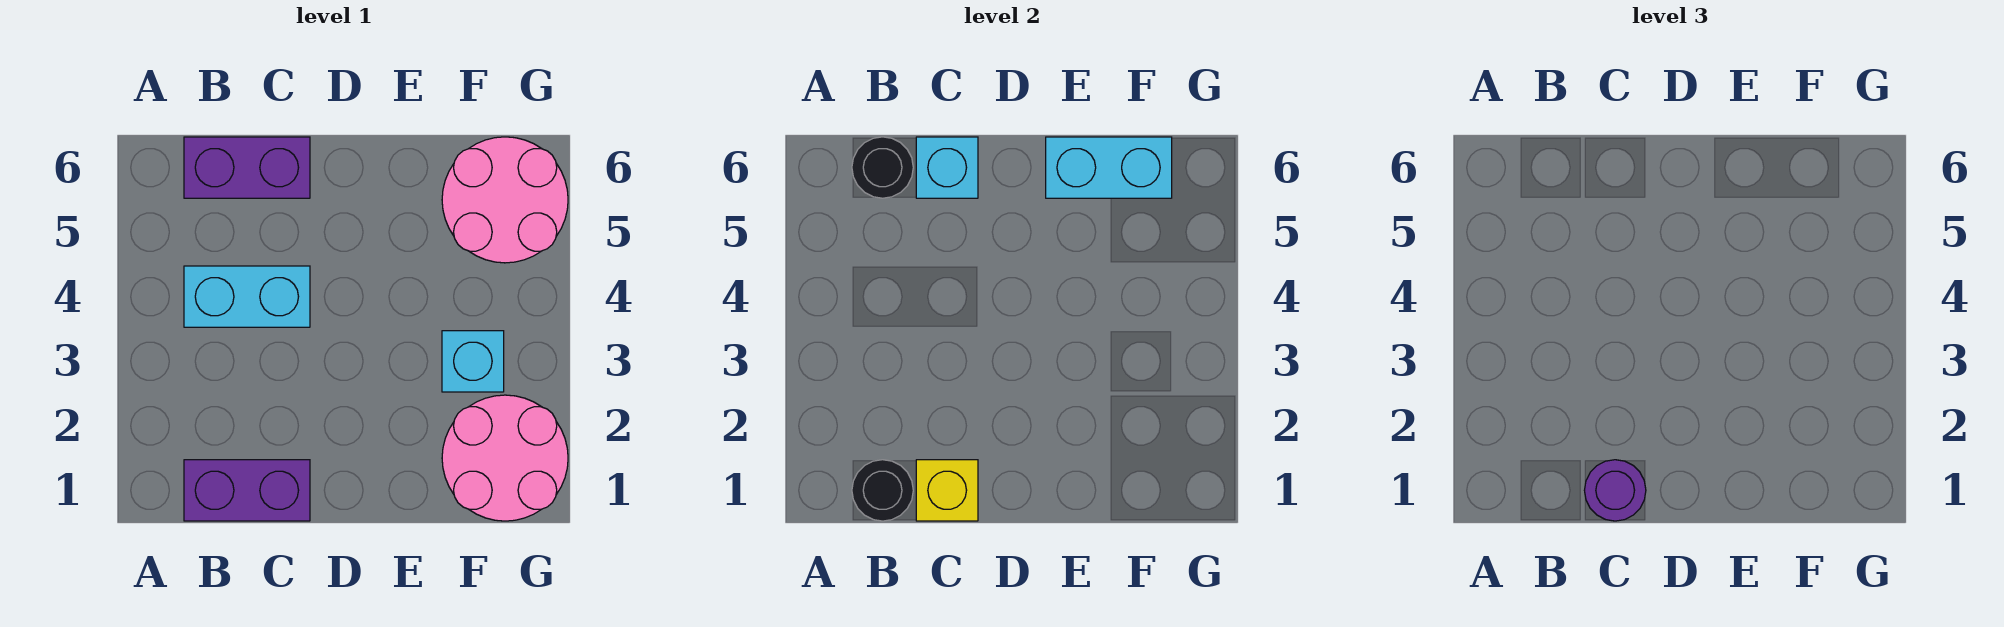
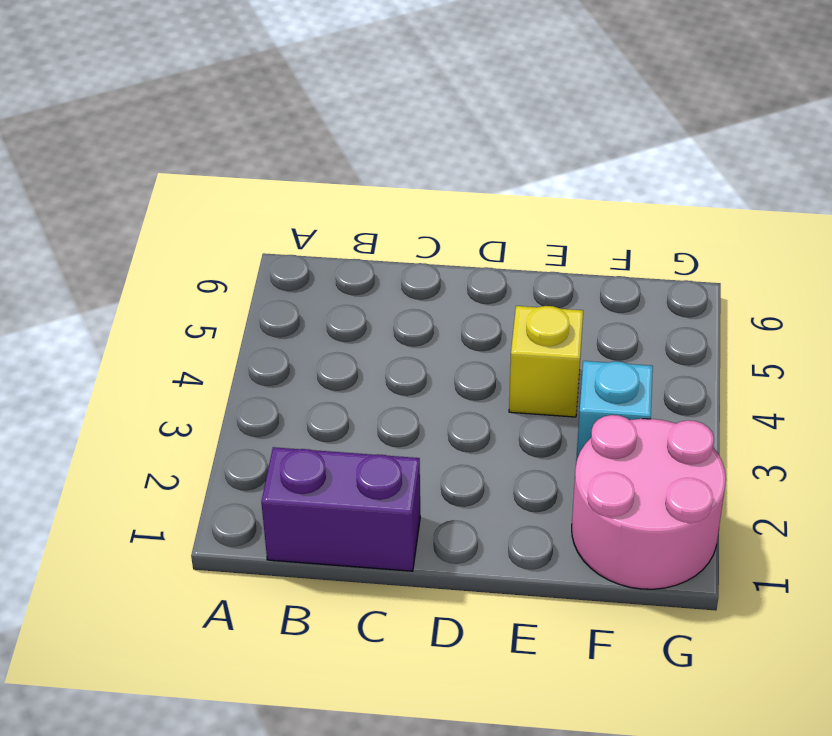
yellow brick E4 level 1 -> yellow brick C1 level 2
none -> cyan brick B4:C4 level 1
none -> purple brick B6:C6 level 1
none -> pink round brick F5:G6 level 1

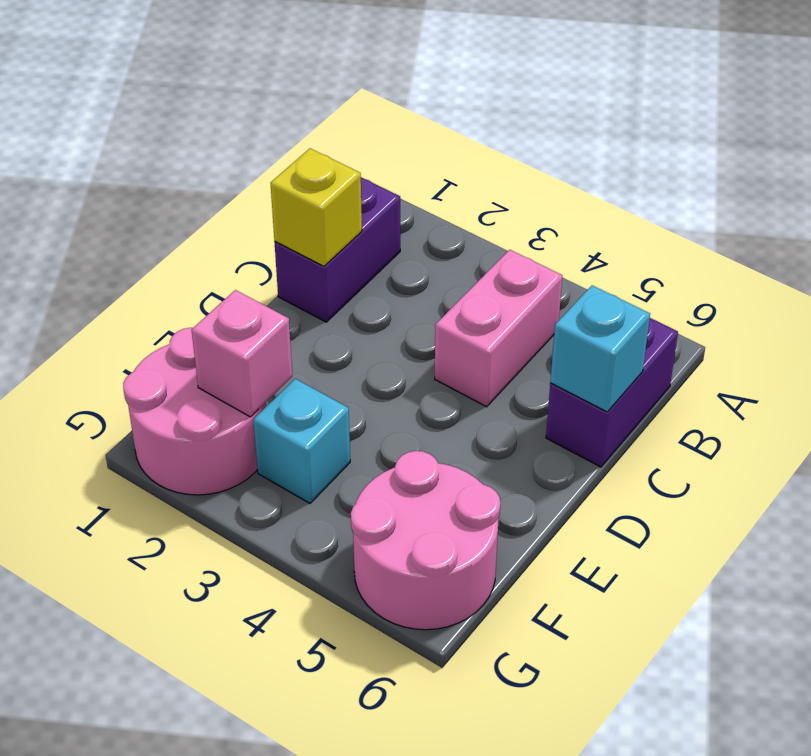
pink brick B4:C4 level 1 -> cyan brick B4:C4 level 1
pink brick F2 level 2 -> none
none -> black round brick B1 level 2
none -> black round brick B6 level 2
none -> cyan brick E6:F6 level 2

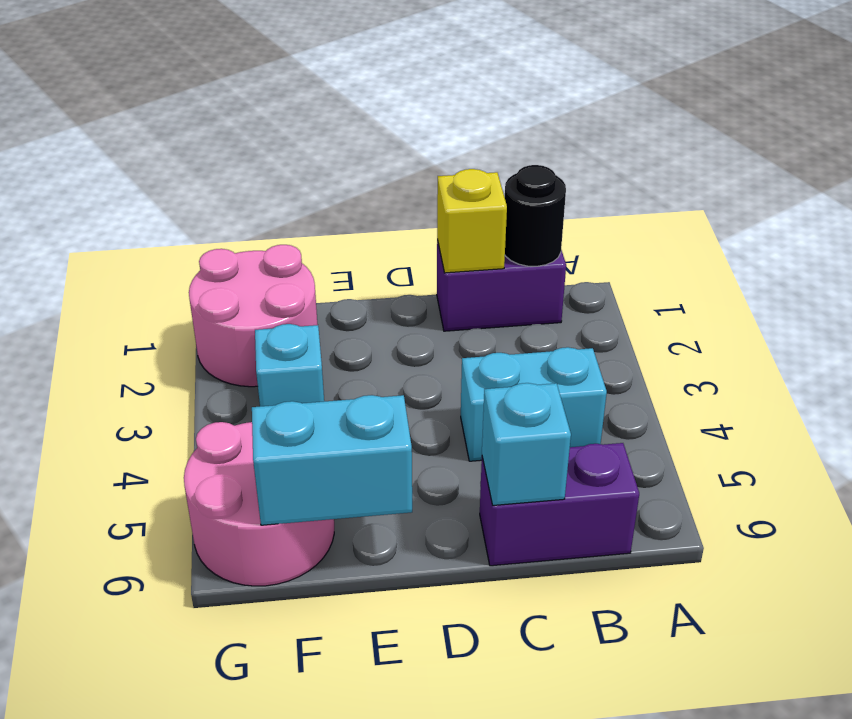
none -> black round brick B6 level 2
none -> purple round brick C1 level 3

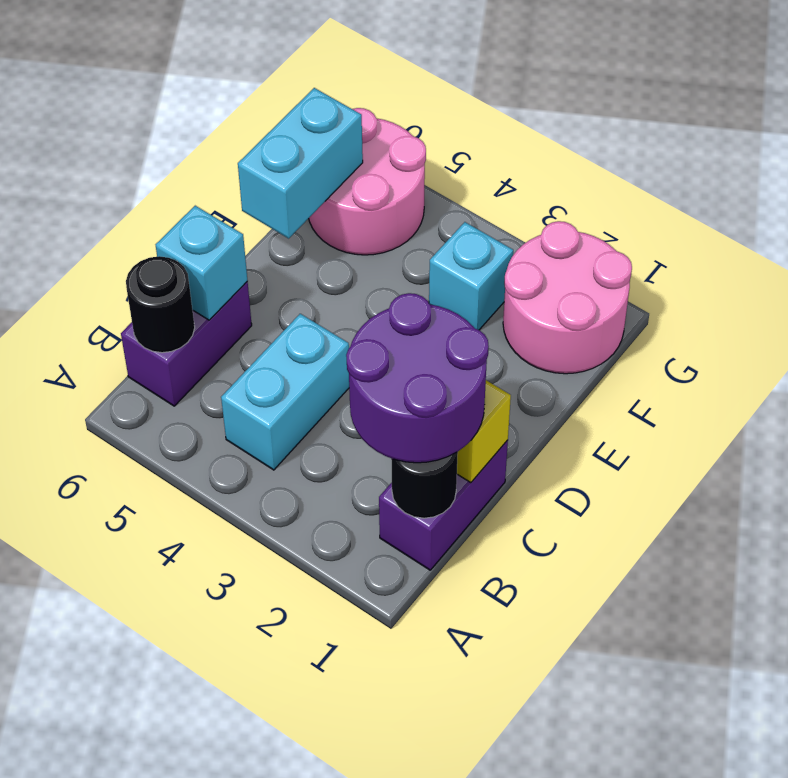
purple round brick B1:C2 level 3 -> purple round brick C1 level 3

